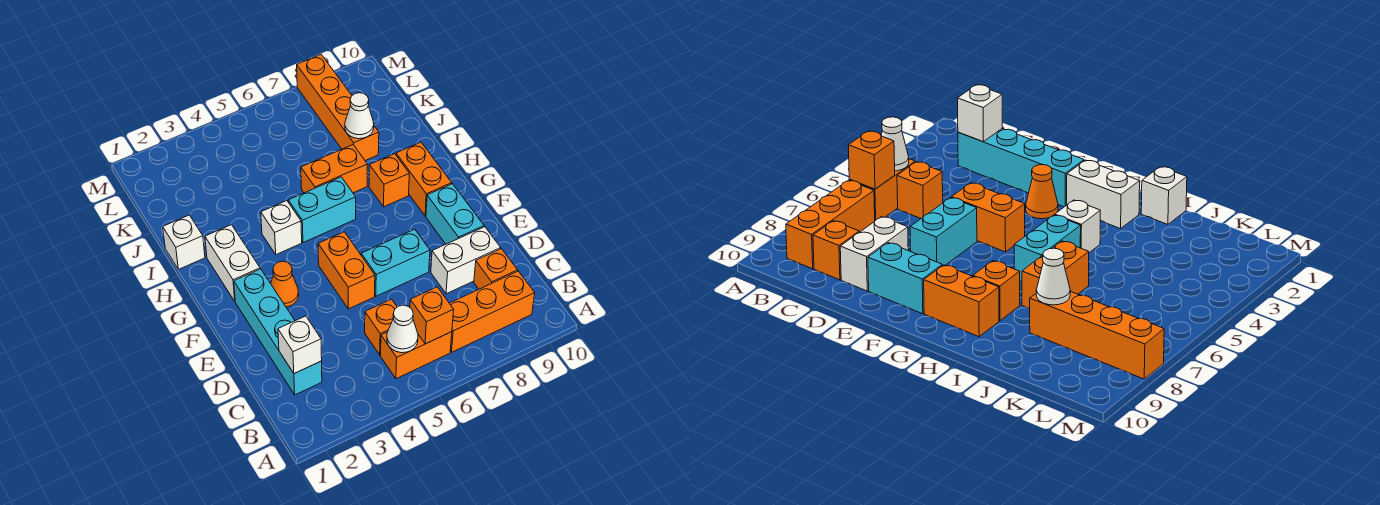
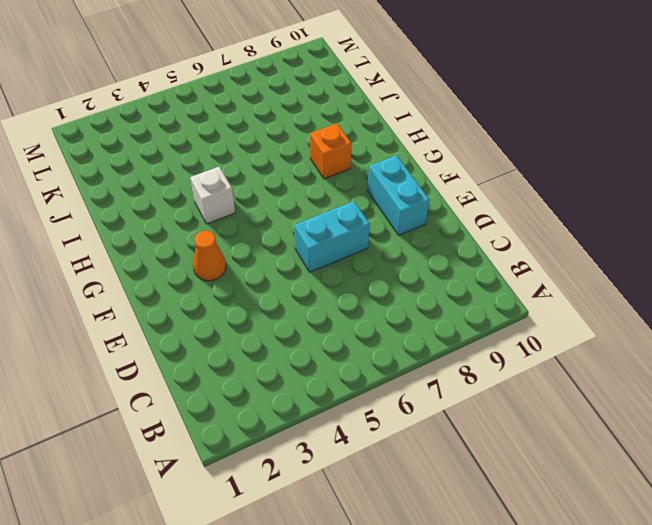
none -> orange brick B5:B6 level 1
none -> orange brick B7:B9 level 1
none -> cyan brick C2:F2 level 1

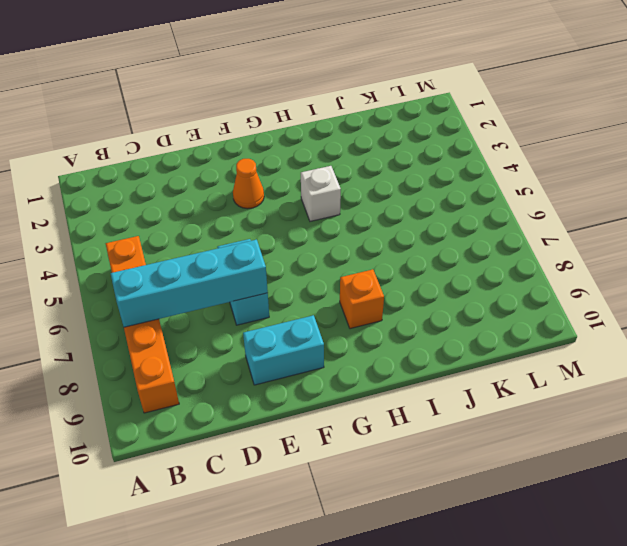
cyan brick B7:E7 level 2 -> cyan brick C2:F2 level 1
none -> orange brick C5 level 1
none -> orange brick C9 level 1
none -> white brick D8:D9 level 1

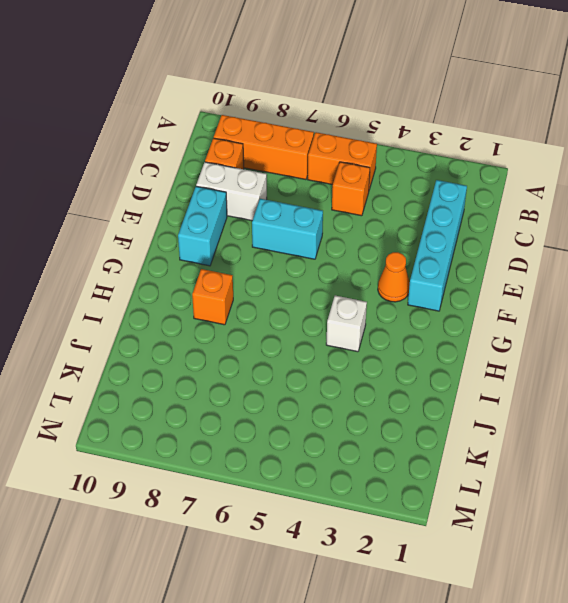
none -> orange brick E5:F5 level 1
none -> white brick G2:H2 level 1
none -> orange brick G9:H9 level 1

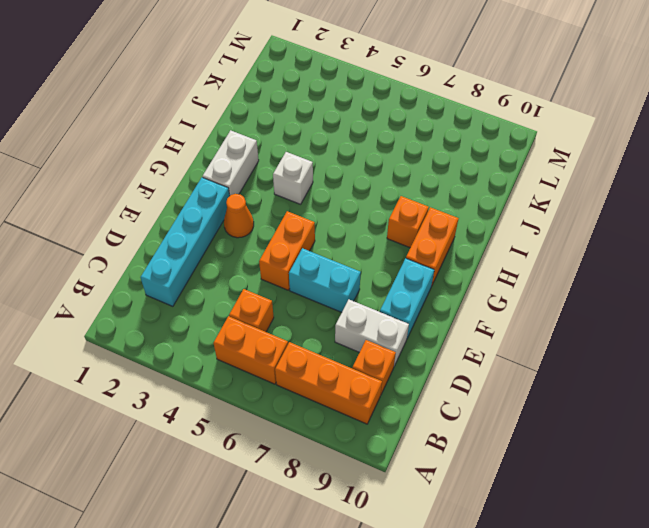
none -> cyan brick H5:H6 level 1
none -> white brick I1 level 1
none -> orange brick I6:I7 level 1

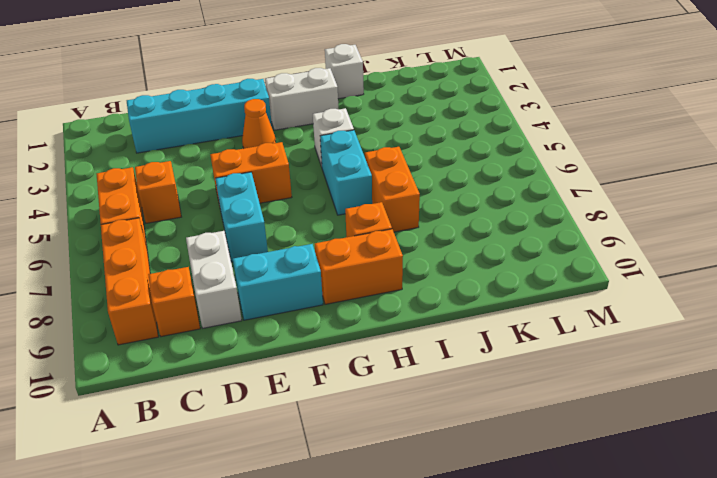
none -> orange brick J8:M8 level 1
none -> white cone B5 level 2
none -> orange brick B6 level 2

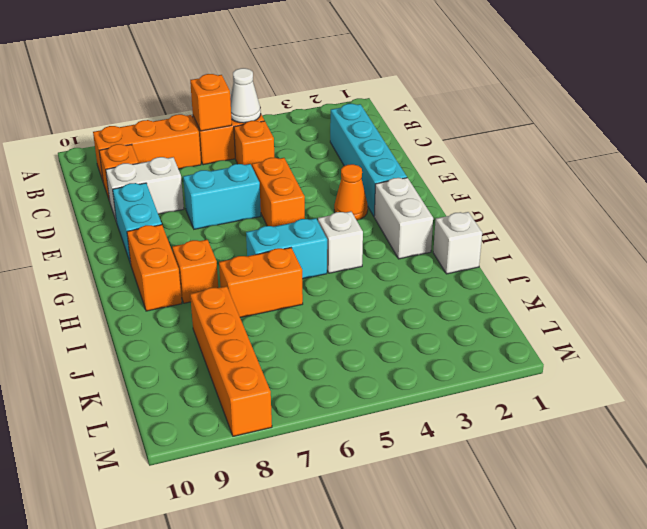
none -> white brick C2 level 2
none -> white cone J8 level 2

